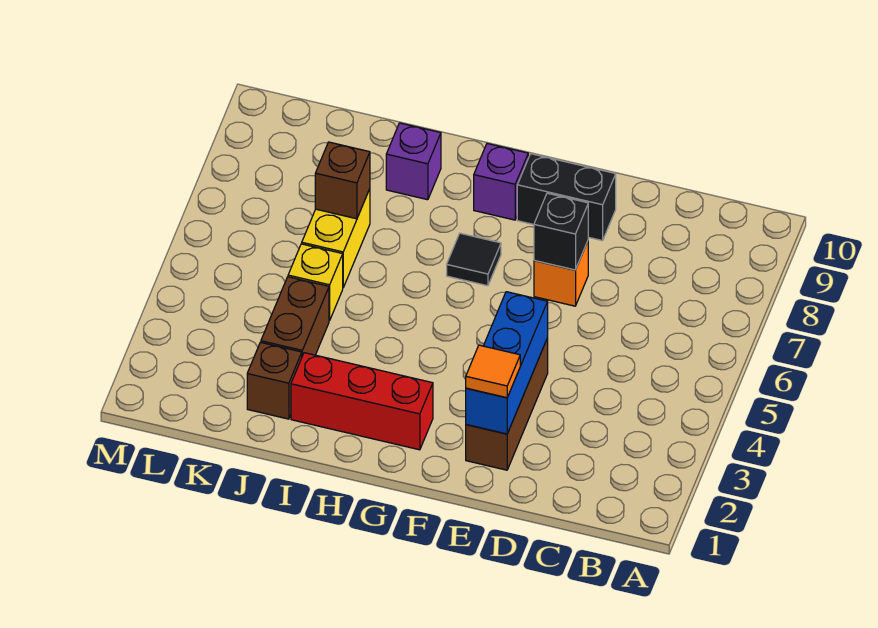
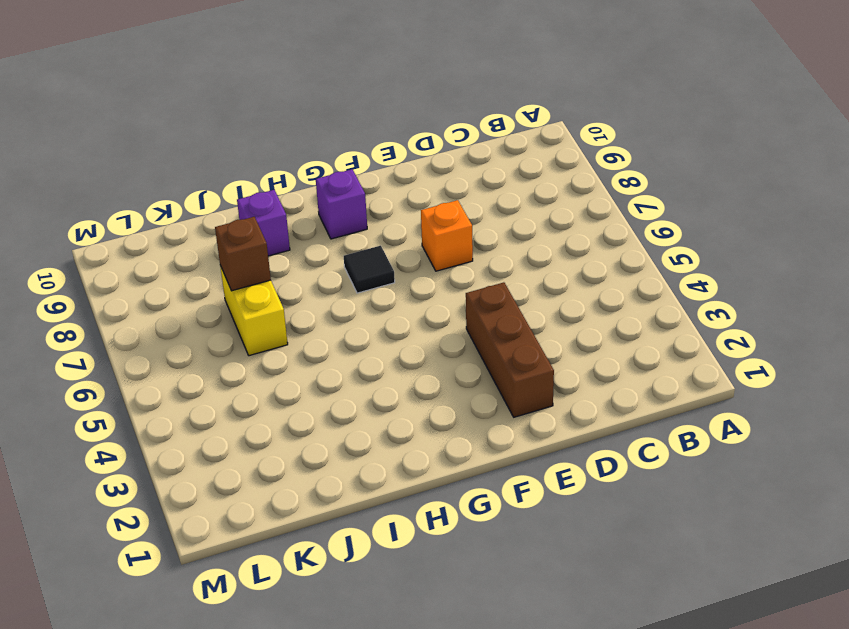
none -> black brick E9:F9 level 1
none -> red brick G2:I2 level 1
none -> brown brick J2 level 1

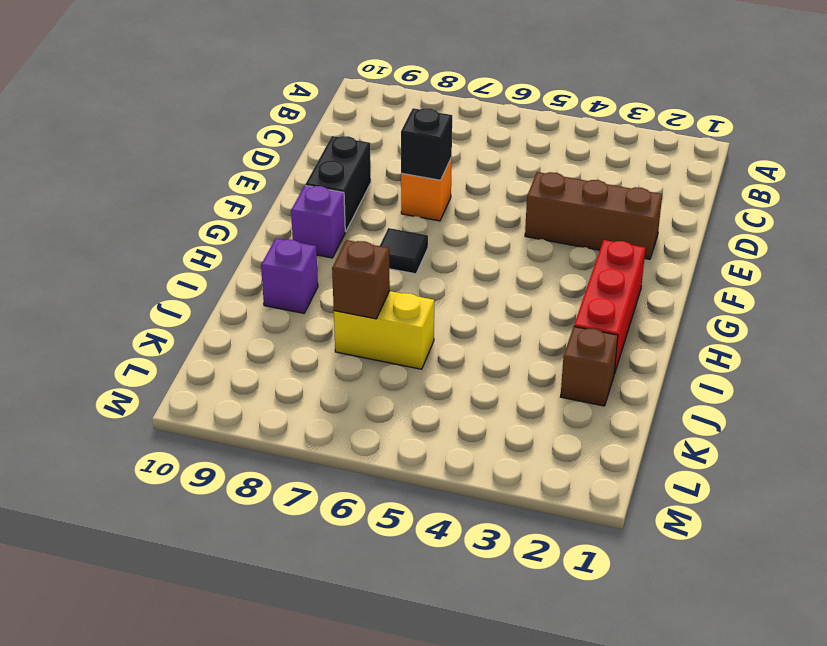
none -> brown brick J3:J4 level 1
none -> yellow brick J5 level 1
none -> blue brick E2:E4 level 2

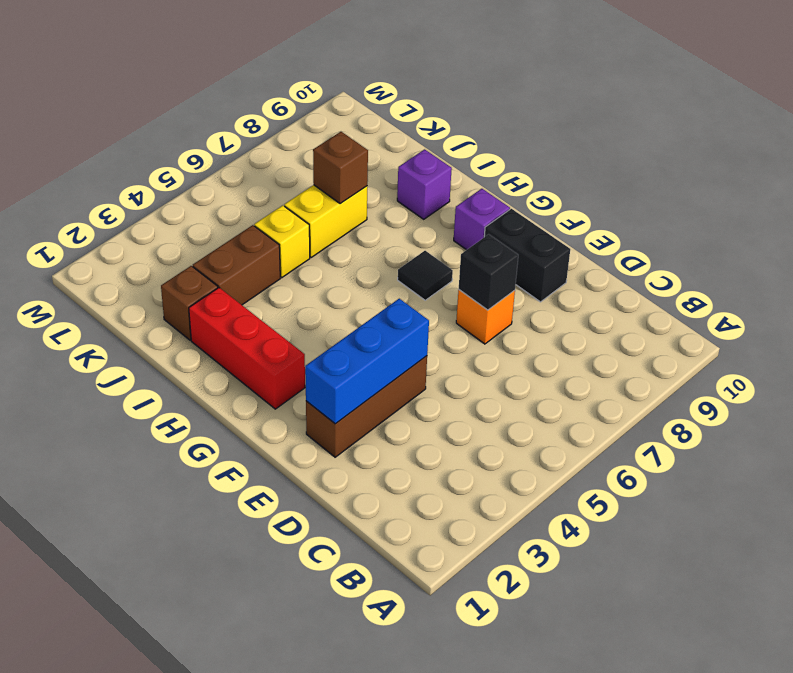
none -> orange tile E2 level 3

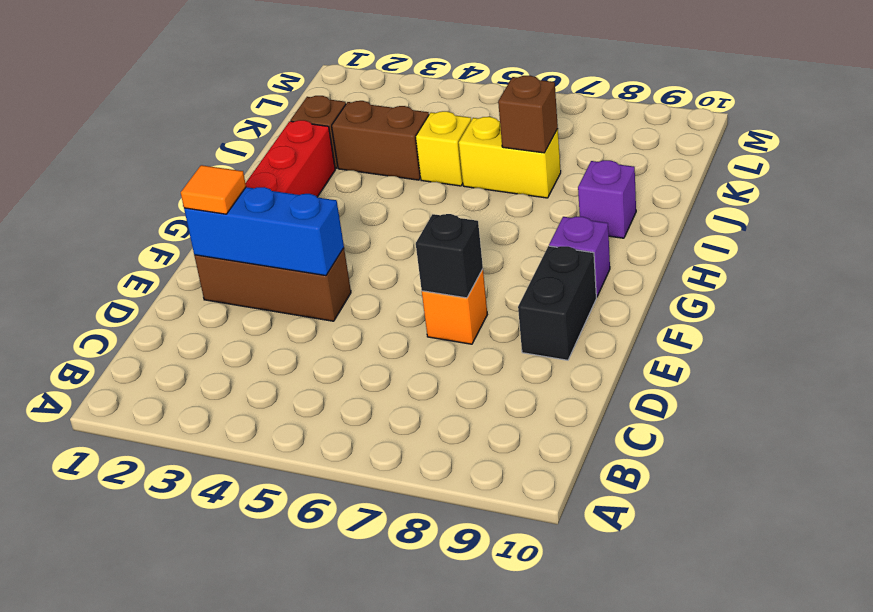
none -> black tile G7 level 1

